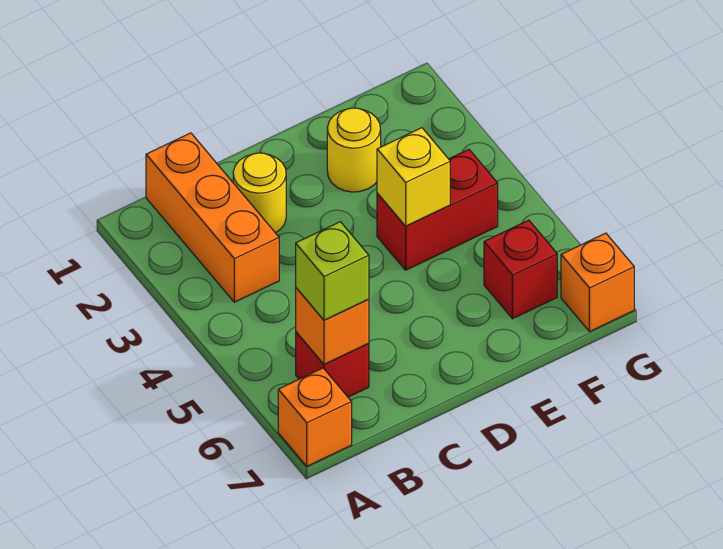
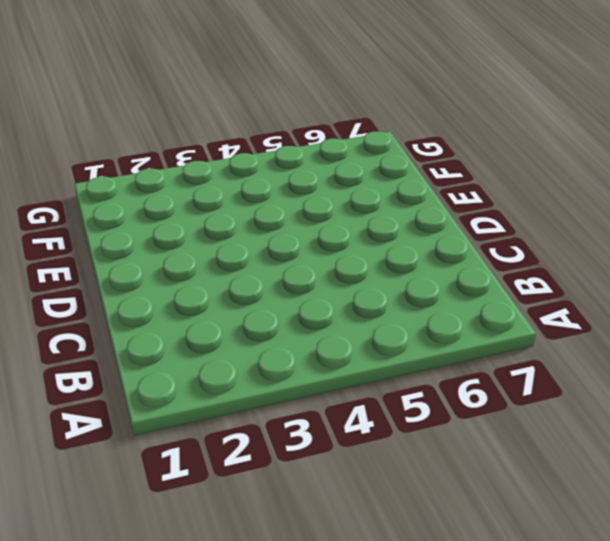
none -> orange brick A7 level 1
none -> orange brick B1:B3 level 1

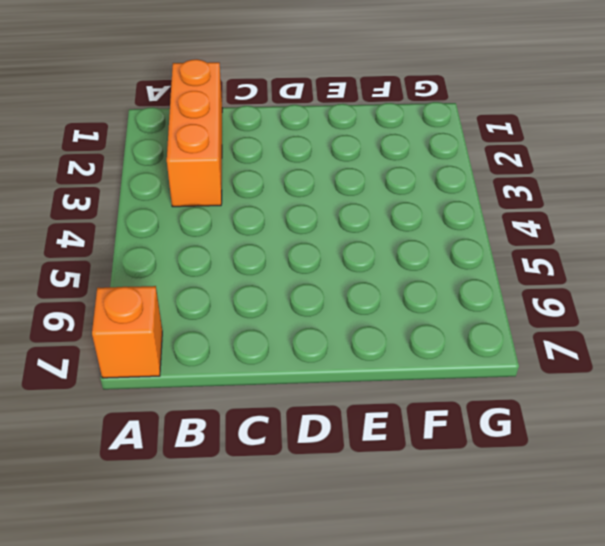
none -> red brick B6 level 1
none -> yellow round brick C2 level 1

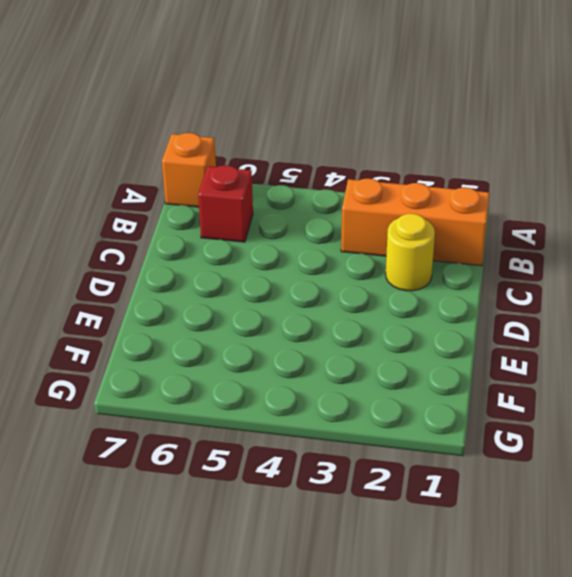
none -> yellow round brick E2 level 1
none -> red brick E4:F4 level 1

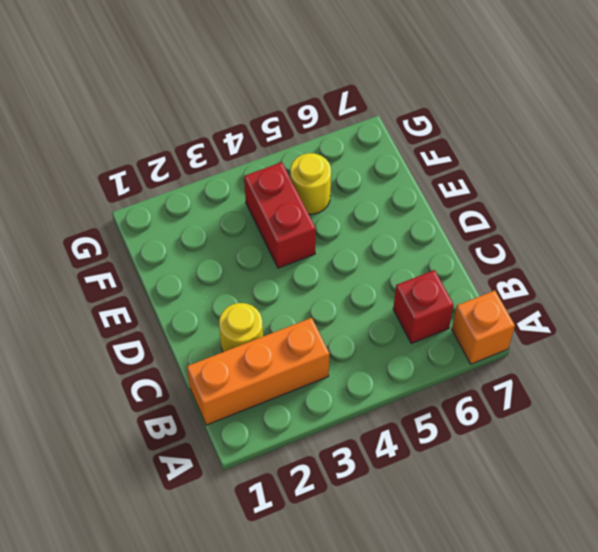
yellow round brick F5 level 1 -> yellow round brick E2 level 1
none -> red brick F6 level 1
none -> orange brick G7 level 1

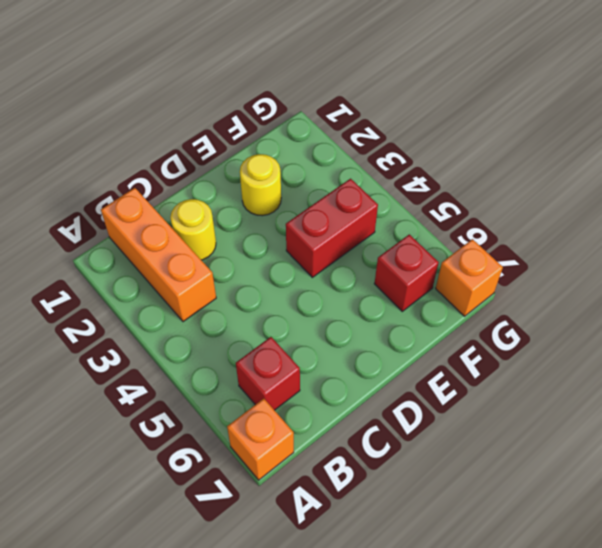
none -> orange brick B6 level 2
none -> yellow brick E4 level 2

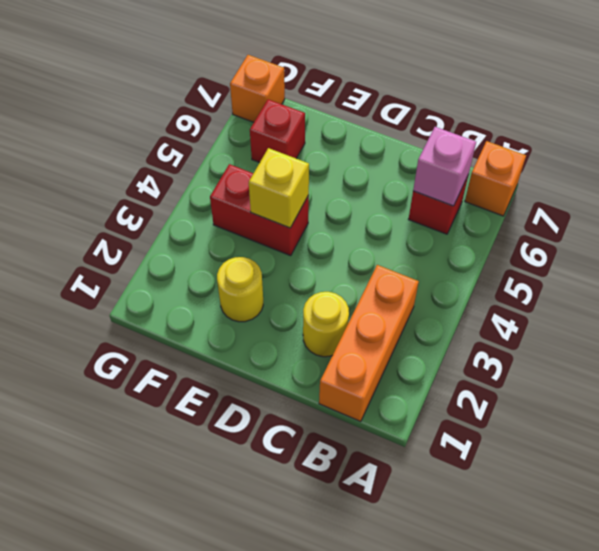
pink brick B6 level 2 -> orange brick B6 level 2
none -> lime brick B6 level 3

